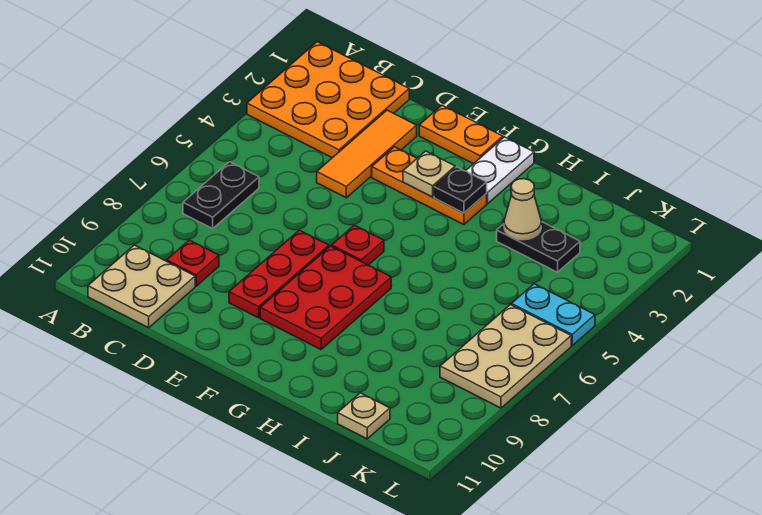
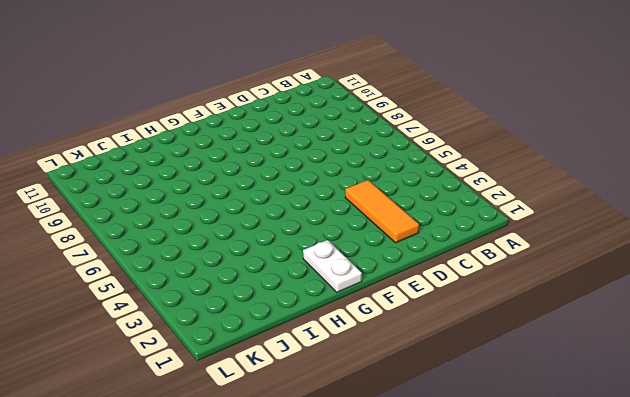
none -> orange plate A1:C3 level 1
none -> black plate B6:B7 level 1
none -> tan plate B10:C11 level 1

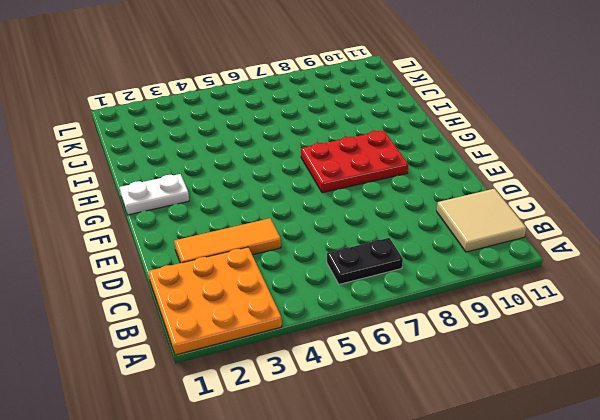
tan tile B10:C11 level 1 -> tan plate B10:C11 level 1
none -> red plate C9 level 1
none -> orange plate E1:F1 level 1
none -> orange plate E3:G3 level 1

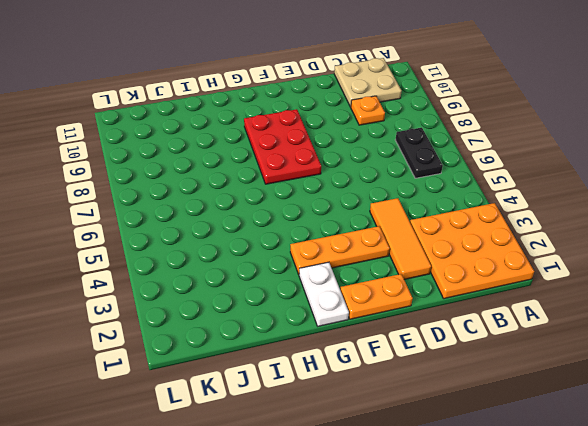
orange plate C9 level 1 -> red plate C9 level 1
none -> red plate E7:E9 level 1
none -> red plate F6 level 1
none -> black plate I3:J3 level 1

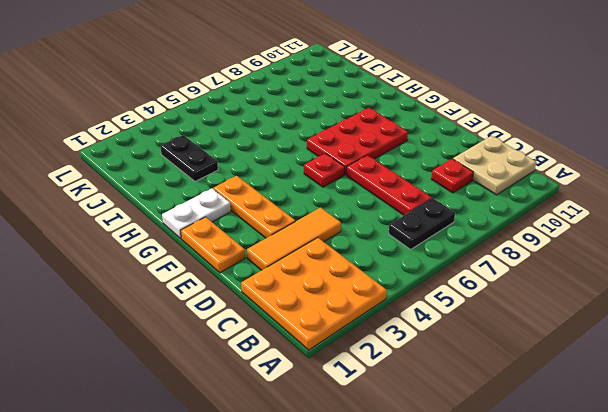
red plate C7:E7 level 1 -> red plate E7:E9 level 1
none -> tan plate J11 level 1
none -> cyan plate K5:L5 level 1
none -> tan plate K6:L8 level 1

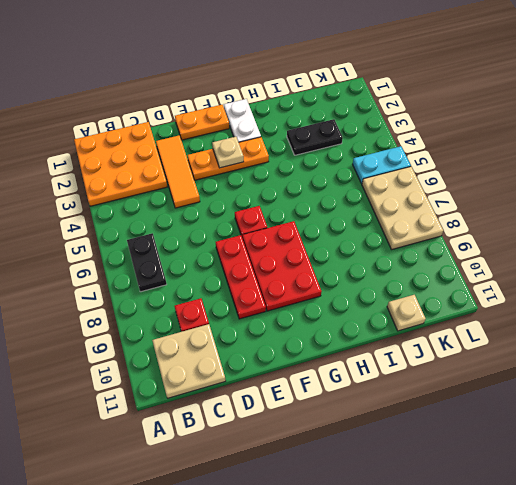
none -> black plate G3 level 2
none -> tan cone I3 level 2

